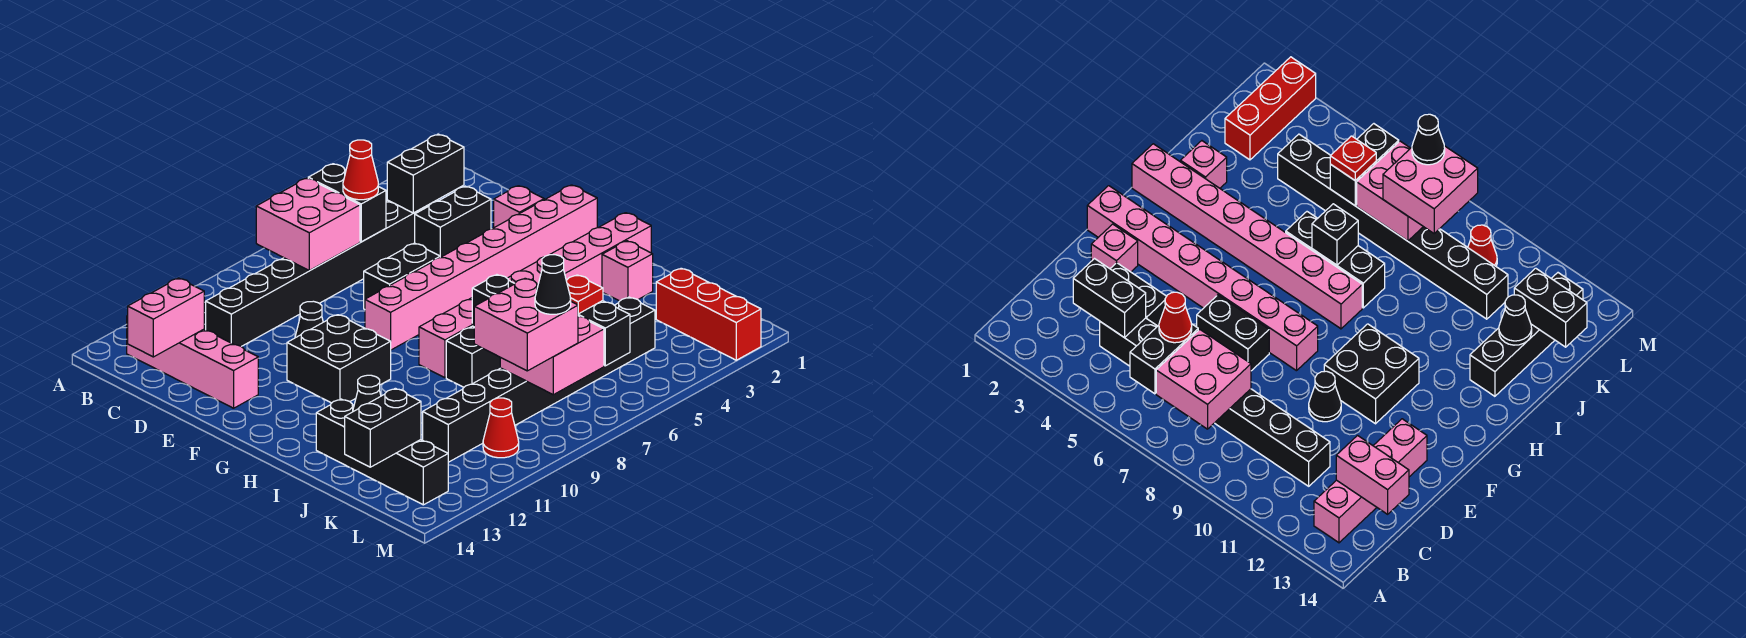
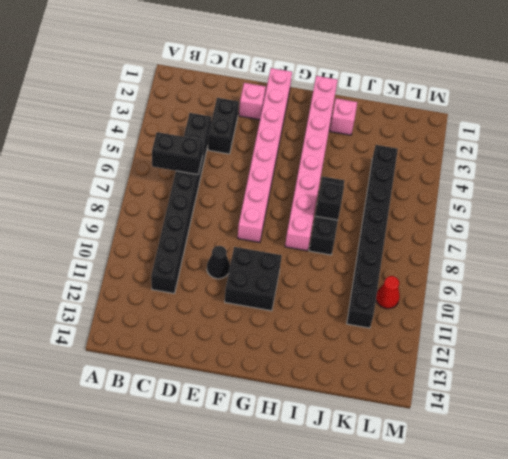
none -> pink brick B13:E13 level 1
none -> black brick E6:E7 level 1
none -> black brick I13:L13 level 1

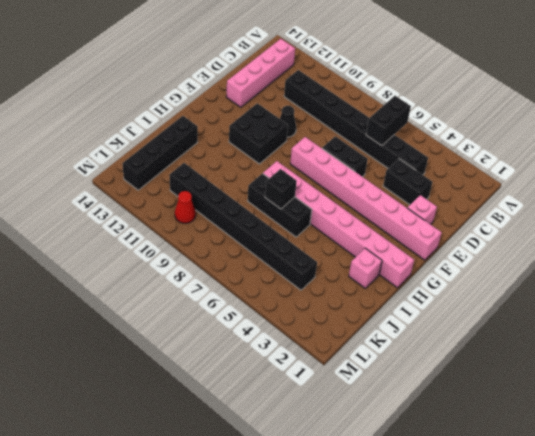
none -> red brick K2:M2 level 1
none -> pink brick B7:C8 level 2
none -> black brick C3:C4 level 2

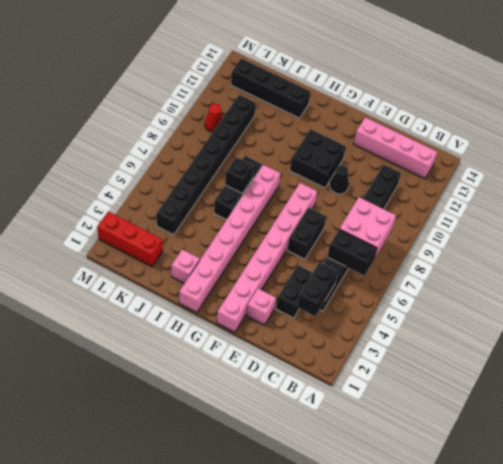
none -> pink brick C13:C14 level 2
none -> black cone J13 level 2
none -> black brick K6:L6 level 2

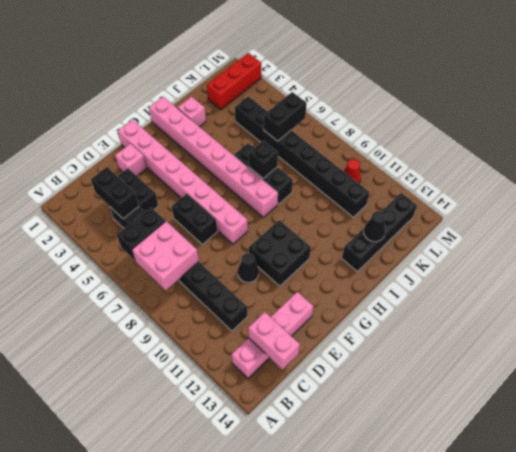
none -> pink brick K7:L8 level 2
none -> black brick K13:K14 level 2
none -> red cone C6 level 3

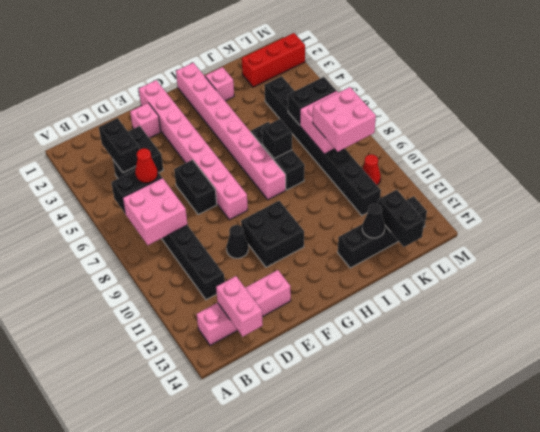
none -> red plate K6 level 3
none -> black cone L8 level 4

